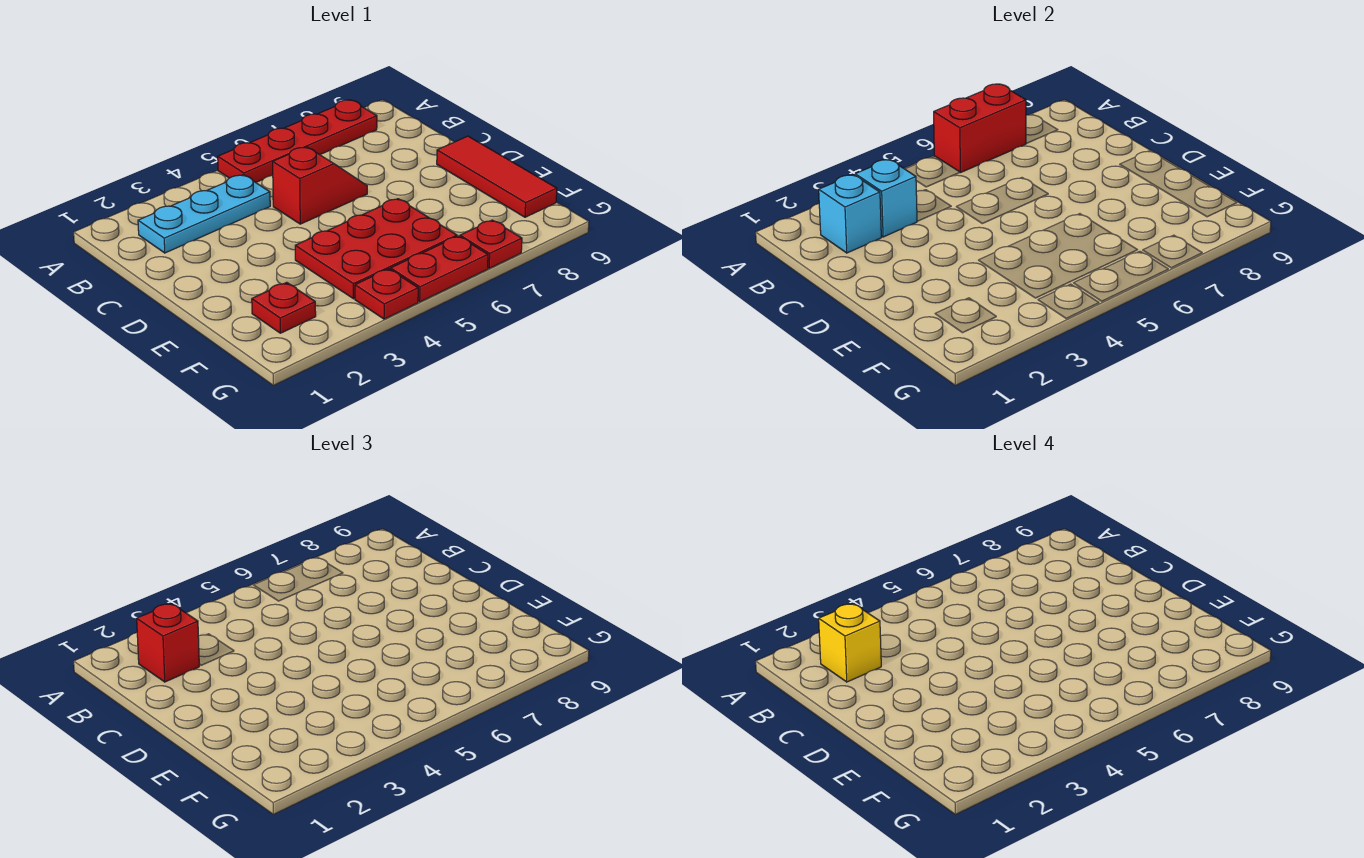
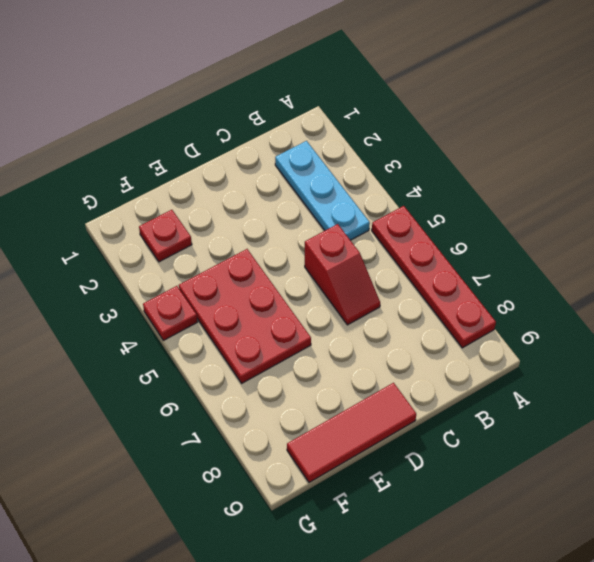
none -> red plate G5:G6 level 1
none -> red plate G7 level 1
none -> red brick A6:A7 level 2

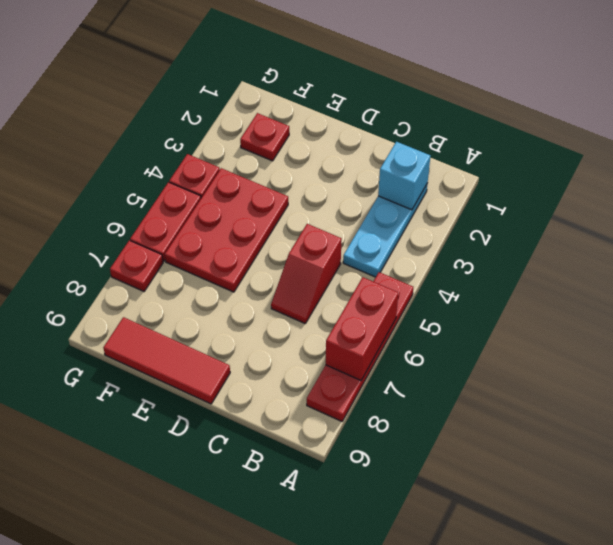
none -> cyan brick B3 level 2
none -> red brick B2 level 3
none -> yellow brick B2 level 4

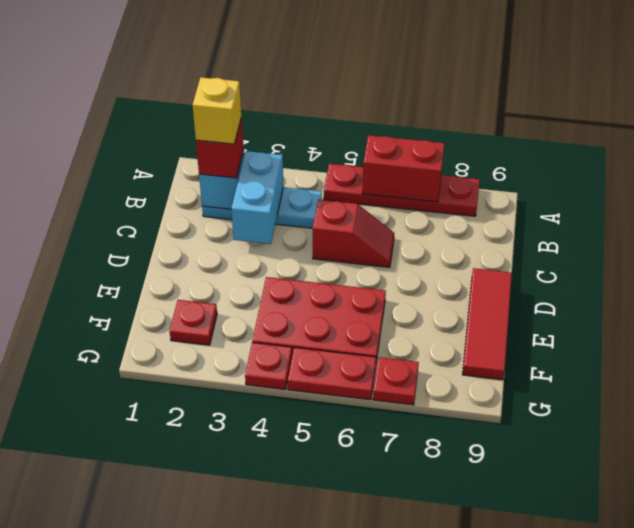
cyan brick B3:C3 level 2 -> cyan brick B3 level 2

